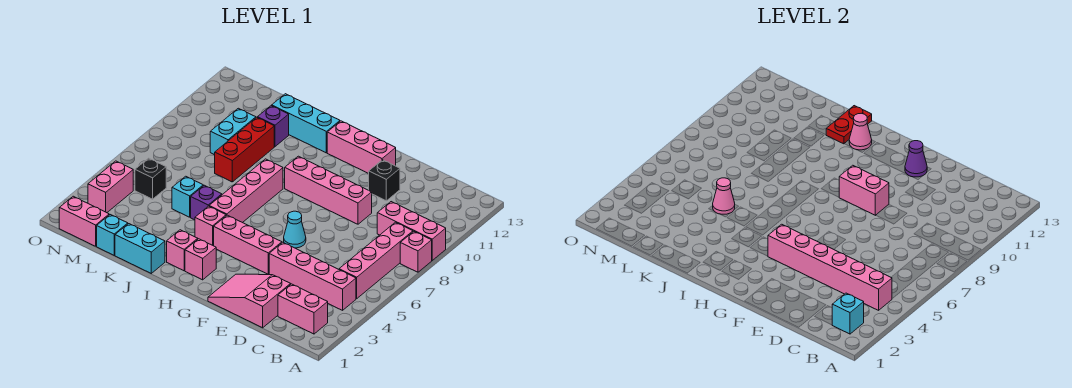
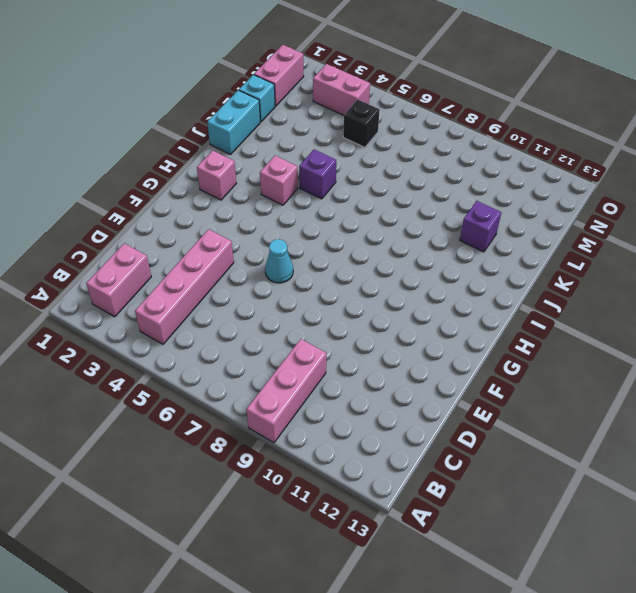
none -> pink brick A8 level 1
none -> pink brick B5:B8 level 1
none -> pink slope D1:F2 level 1 top D
none -> pink brick E9:H9 level 1

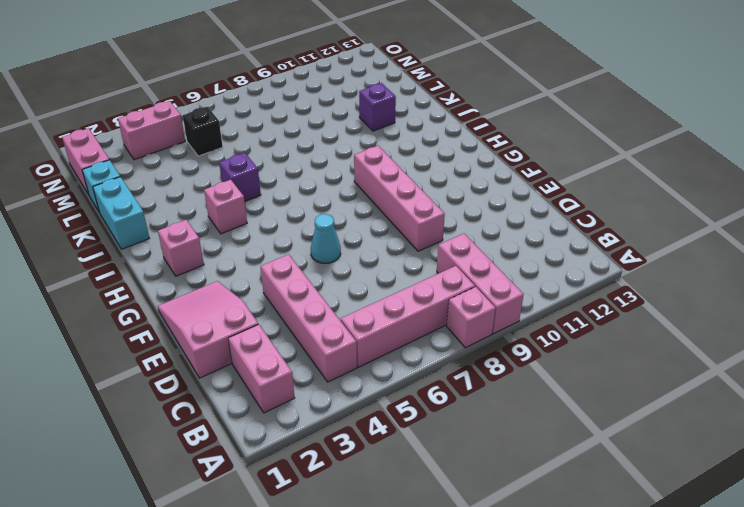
none -> black brick E11 level 1
none -> pink brick F4:H4 level 1
none -> pink brick F12:H12 level 1
none -> pink brick I2 level 1

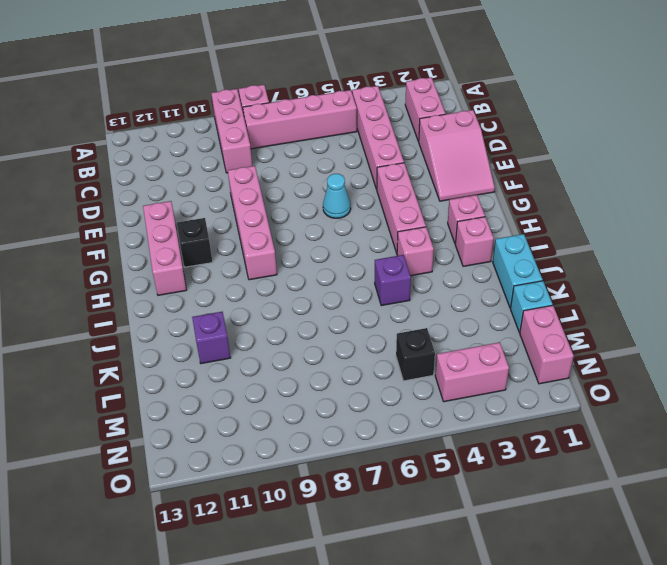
black brick G11 level 1 -> black brick E11 level 1
none -> pink brick I5:I8 level 1
none -> cyan brick I12:K12 level 1
none -> cyan brick K5 level 1
none -> red brick K8:K10 level 1

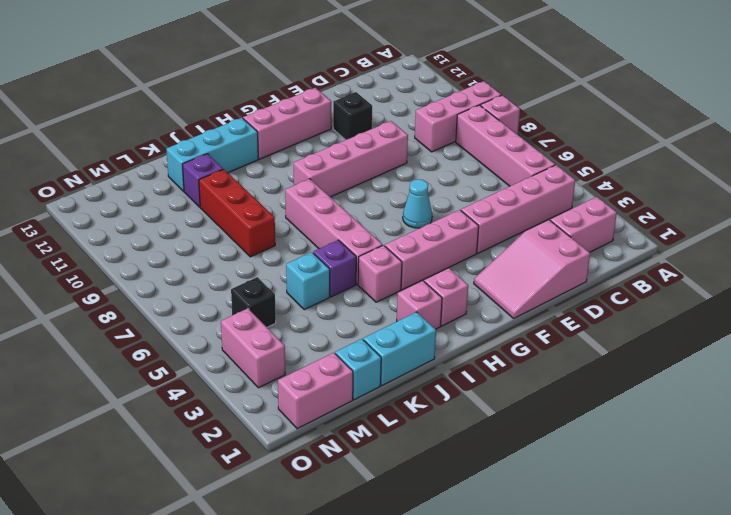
none -> cyan brick L9:L10 level 1
none -> cyan brick B2 level 2
none -> pink brick B4:G4 level 2
none -> pink brick F9:G9 level 2

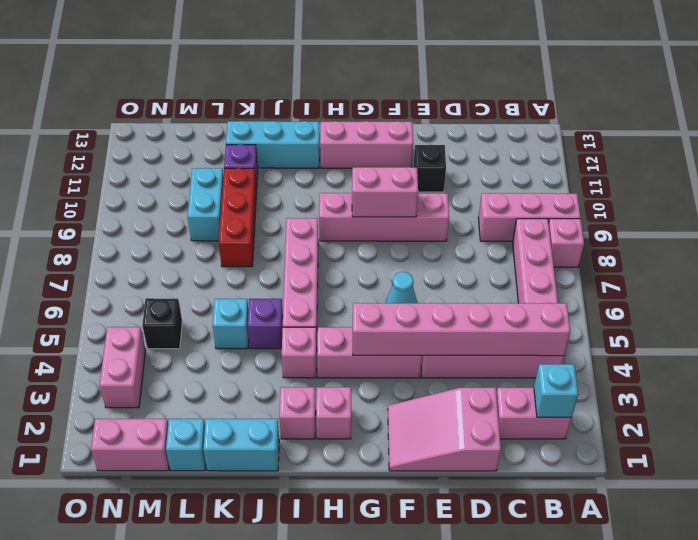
none -> purple cone F12 level 2
none -> pink cone I12 level 2
none -> red plate J12:J13 level 2
none -> pink cone K5 level 2

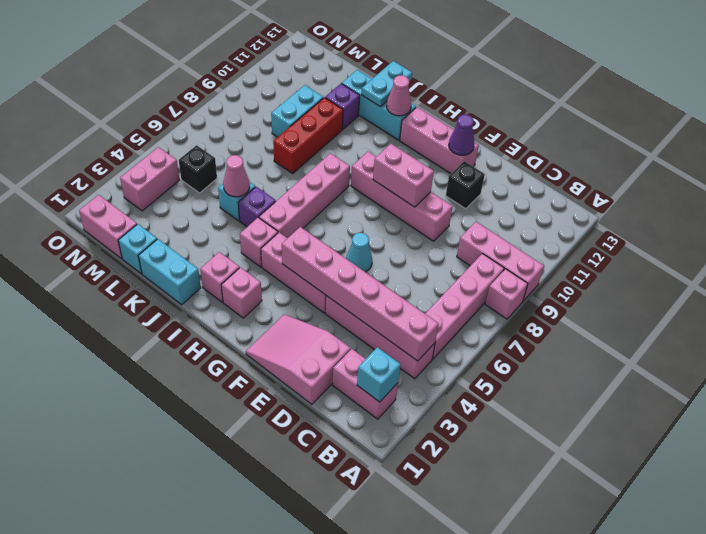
cyan plate J12:J13 level 2 -> red plate J12:J13 level 2

